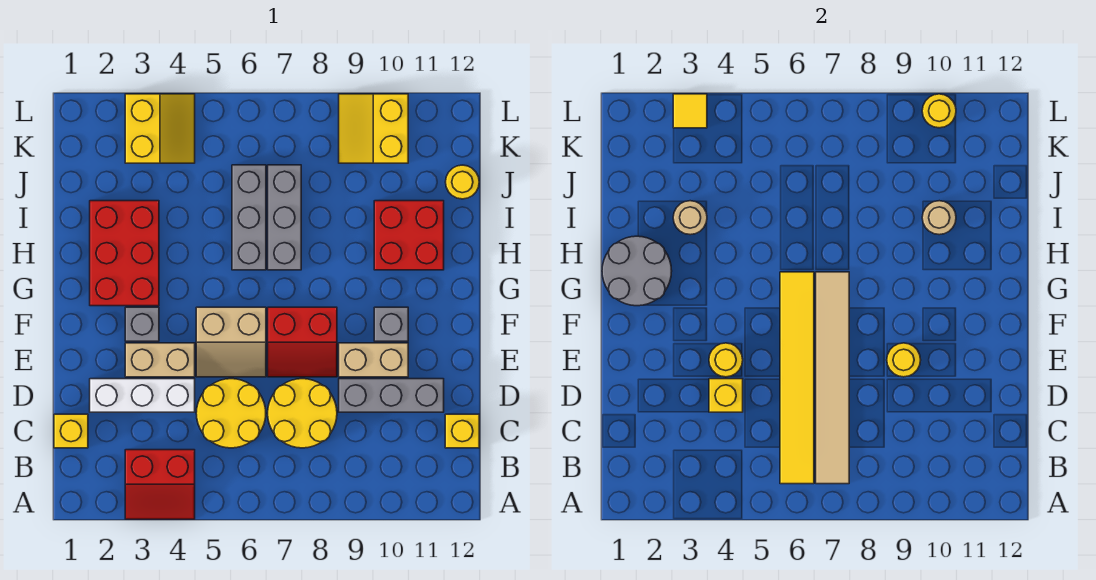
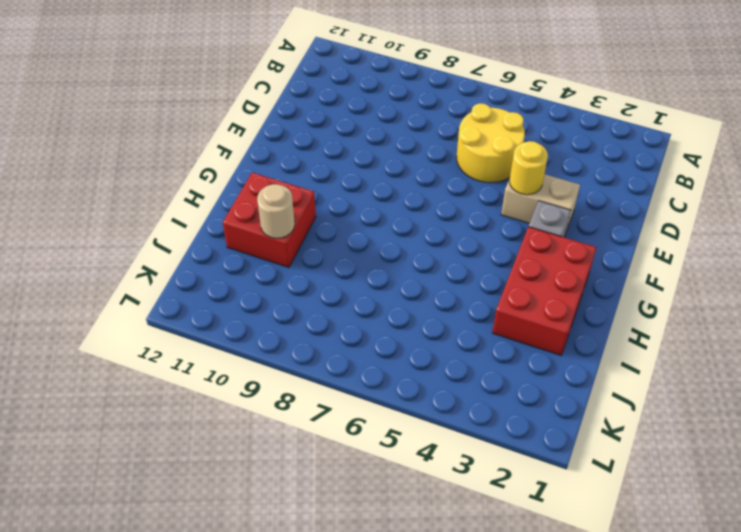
none -> red slope A3:B4 level 1 top B
none -> yellow brick C1 level 1
none -> yellow round brick C7:D8 level 1
none -> yellow brick C12 level 1

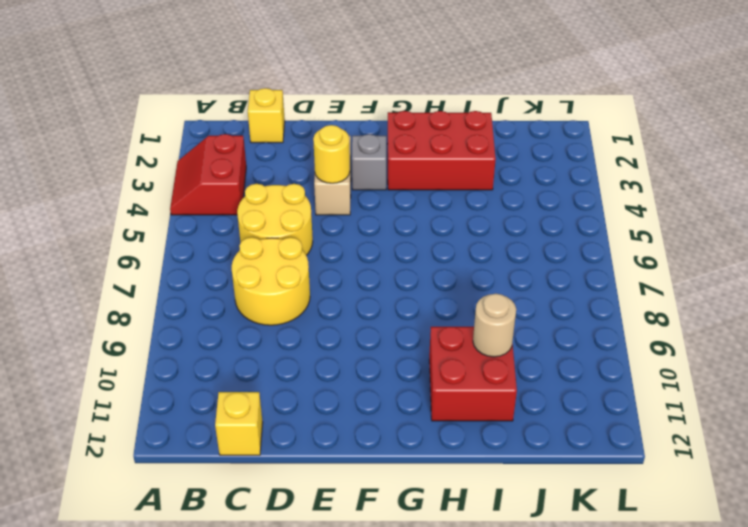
none -> white brick D2:D4 level 1
none -> grey brick D9:D11 level 1
none -> tan slope E5:F6 level 1 top F
none -> red slope E7:F8 level 1 top F

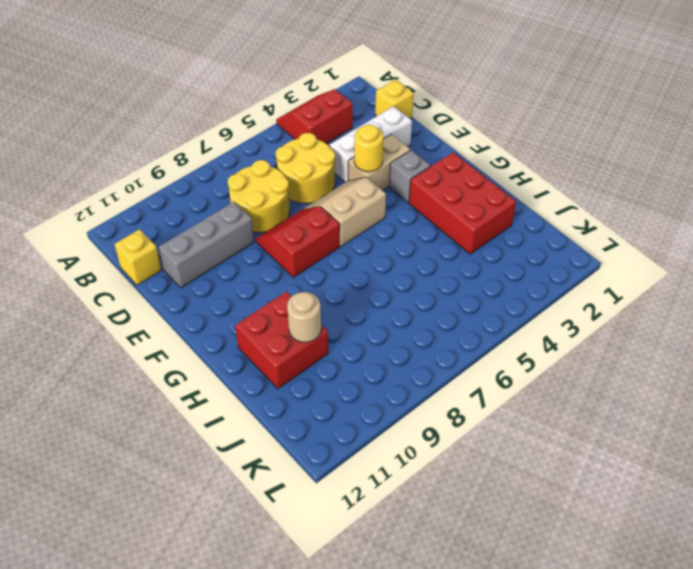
none -> tan brick E9:E10 level 1
none -> grey brick F10 level 1
none -> grey brick H6:J6 level 1
none -> grey brick H7:J7 level 1

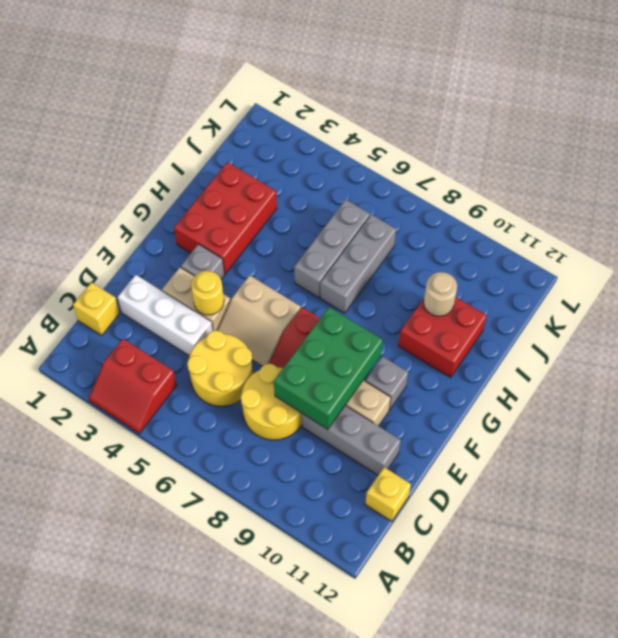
green brick D8:F9 level 2 -> yellow round brick E9 level 2
none -> yellow round brick J12 level 1
none -> yellow slope K3:L4 level 1 top 3
none -> yellow slope K9:L10 level 1 top 10
none -> yellow tile B6:G6 level 2

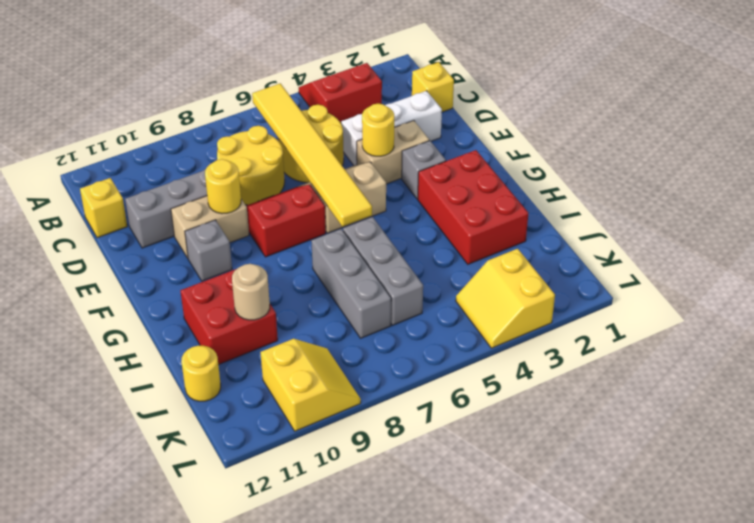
none -> tan tile B7:G7 level 2
none -> yellow brick D4 level 2
none -> grey round brick G1:H2 level 2
none -> tan round brick I3 level 2

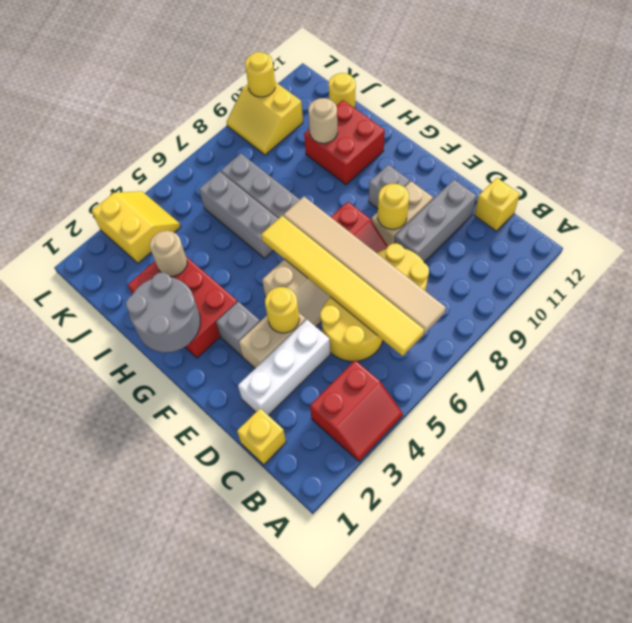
none -> yellow brick D4 level 2
none -> yellow tile L3 level 2

